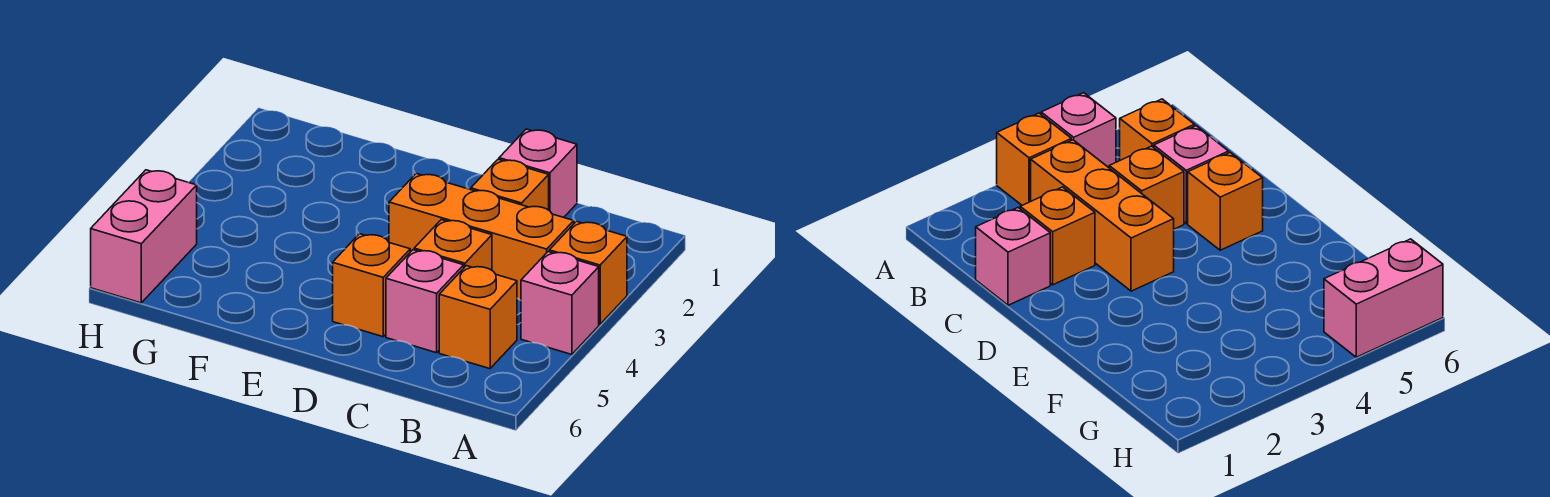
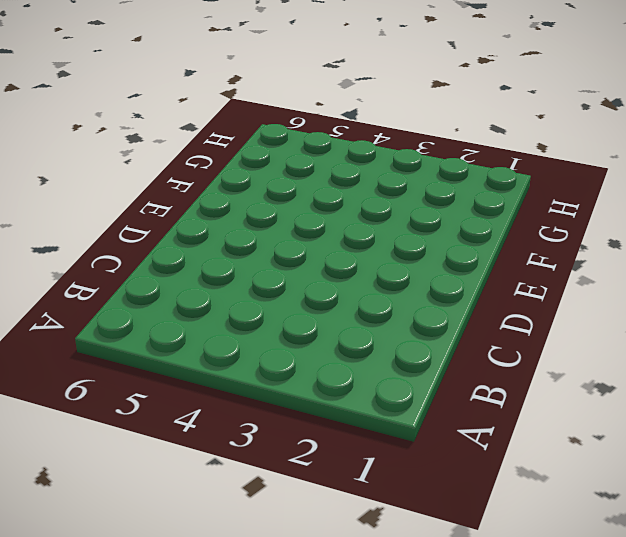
none -> orange brick A3 level 1
none -> pink brick A4 level 1

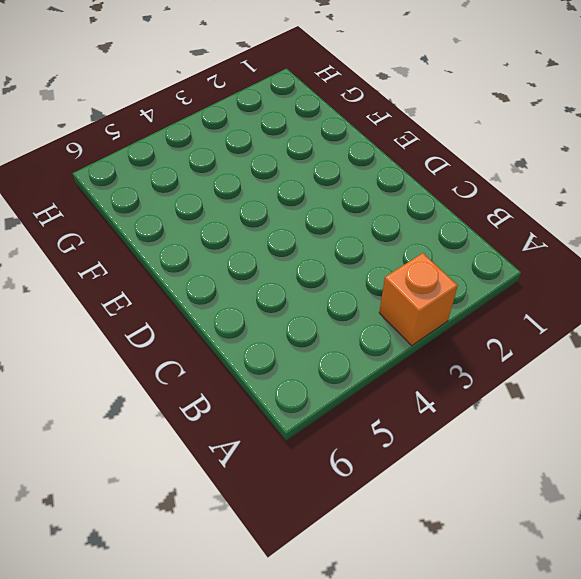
none -> pink brick A4 level 1
none -> orange brick B3:D3 level 1

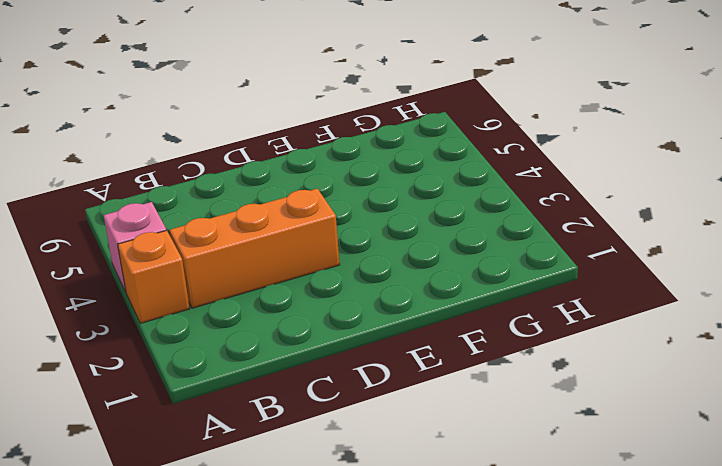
none -> orange brick B5 level 1
none -> pink brick C1 level 1

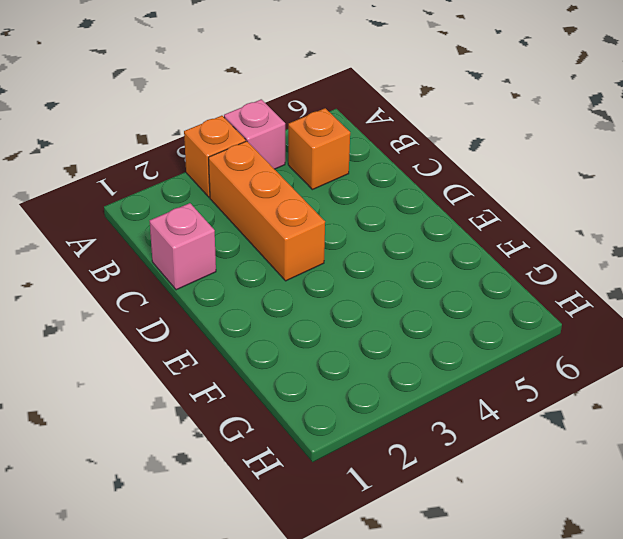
none -> orange brick C2 level 1
none -> orange brick C4 level 1

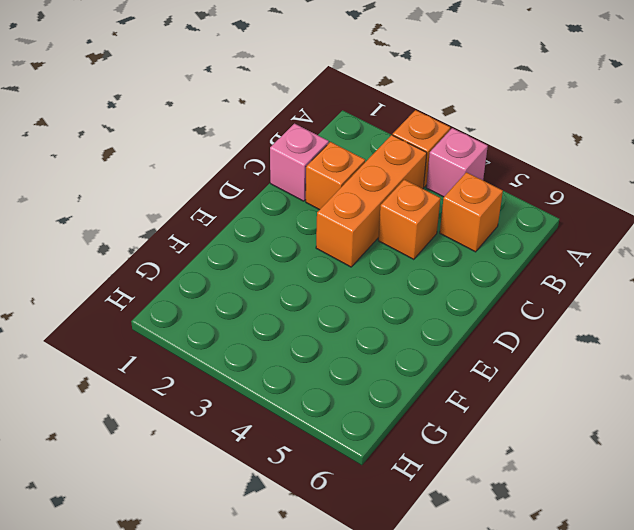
none -> pink brick C5 level 1
none -> orange brick D5 level 1

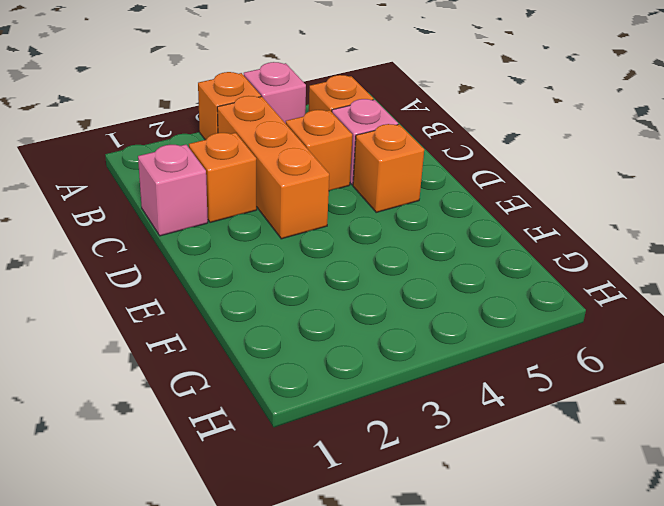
none -> pink brick H5:H6 level 1

